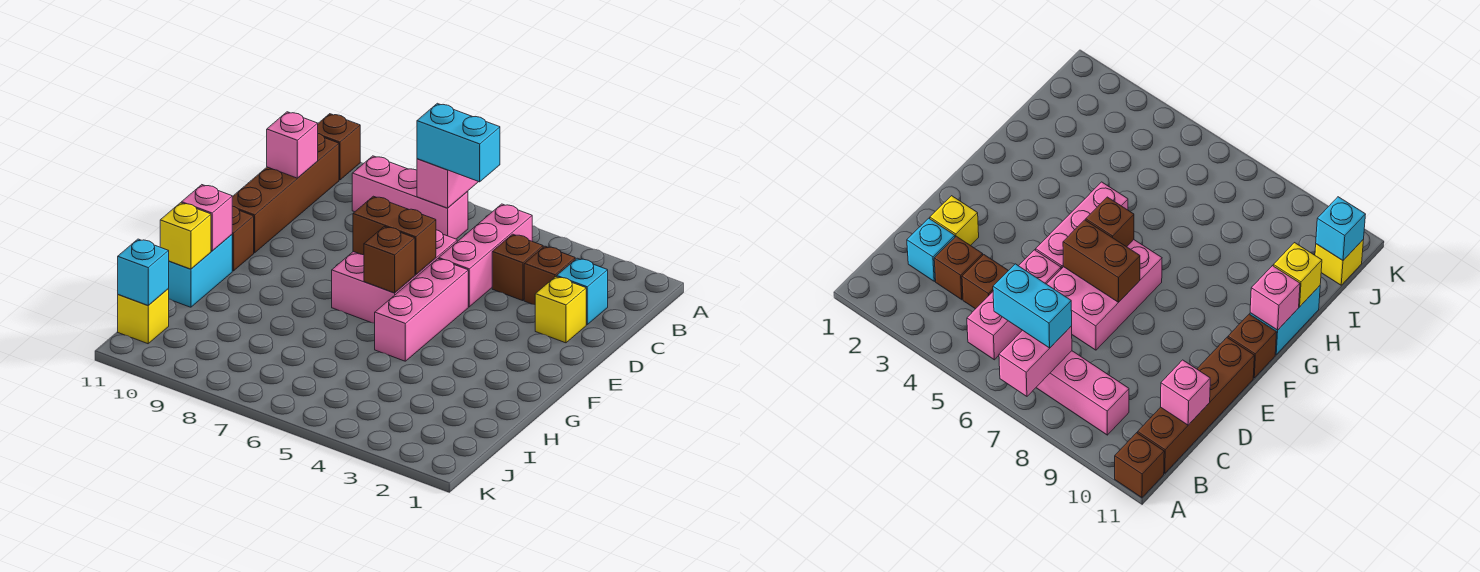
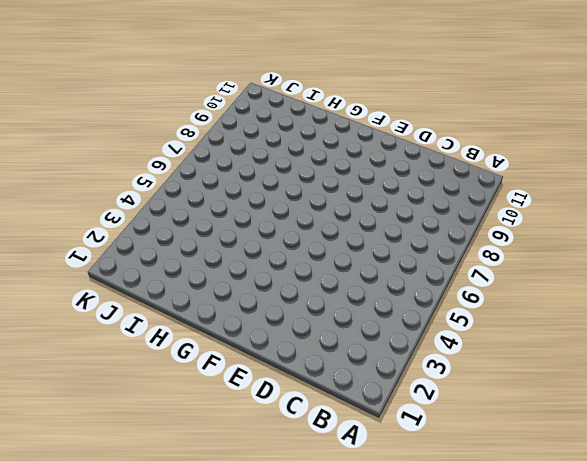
none -> brown brick A11 level 1
none -> pink brick B5:D5 level 1
none -> pink brick B7:B9 level 1

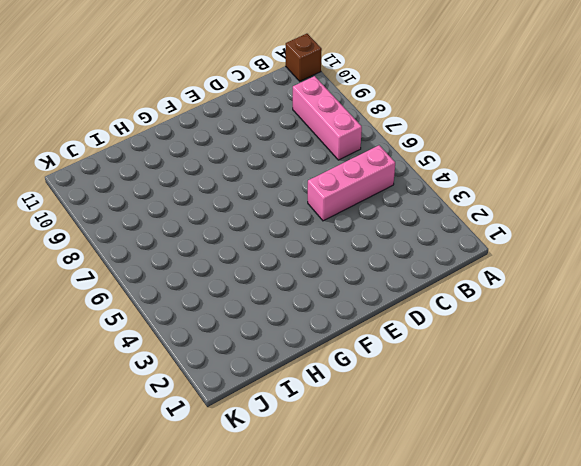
none -> brown brick B11:E11 level 1
none -> cyan brick C2 level 1
none -> brown brick C3 level 1

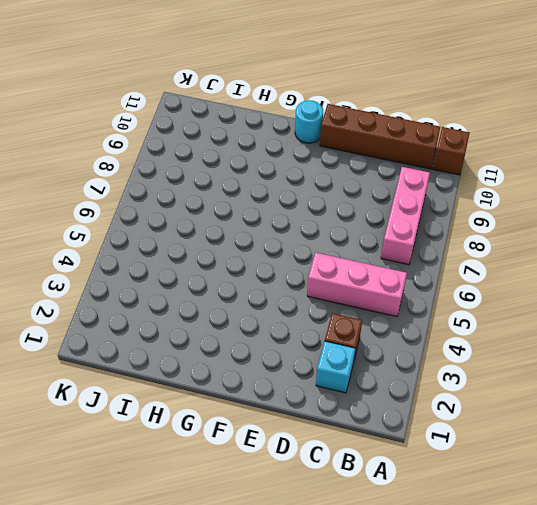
cyan round brick F11 level 1 -> brown brick F11 level 1
none -> brown brick C4 level 1
none -> yellow brick D2 level 1
none -> pink brick D6:F7 level 1

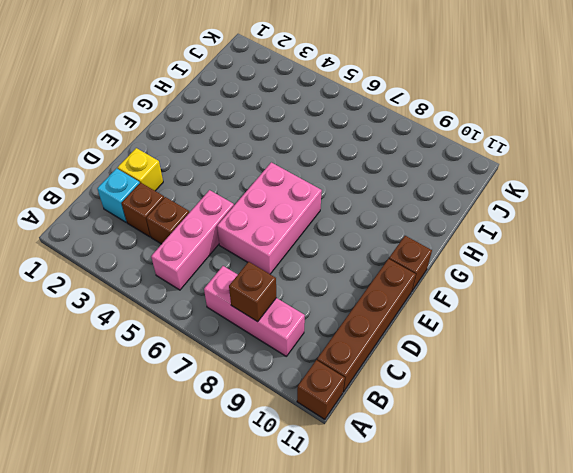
brown brick B8 level 2 -> brown brick F6 level 2
none -> pink brick E5:G5 level 1
none -> cyan brick G11:H11 level 1
none -> yellow brick J11 level 1

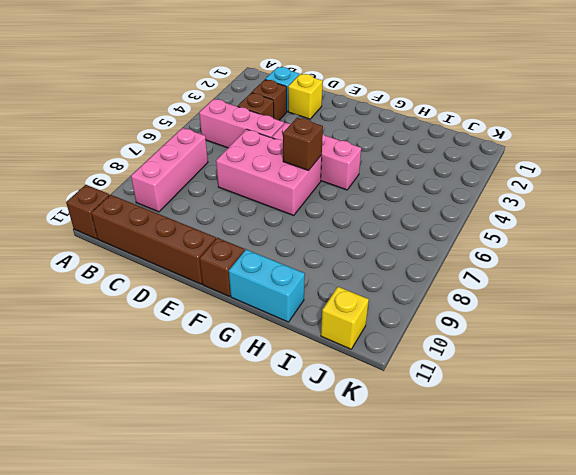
none -> pink brick A7:B7 level 2
none -> pink brick C11 level 2
none -> brown brick E6:E7 level 2

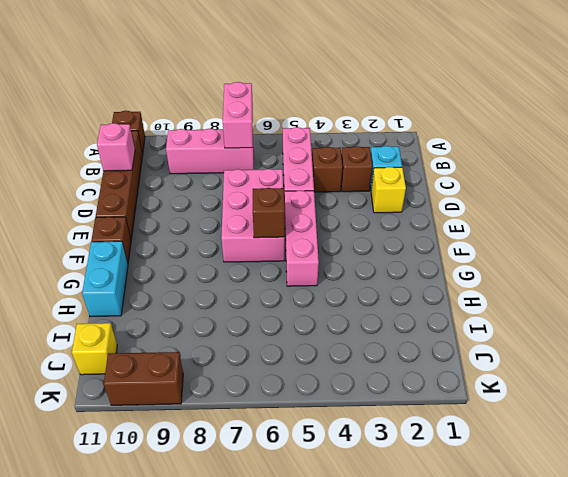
brown brick K9:K10 level 1 -> brown brick E6:E7 level 2
none -> pink brick G11 level 2
none -> yellow brick H11 level 2
none -> cyan brick J11 level 2

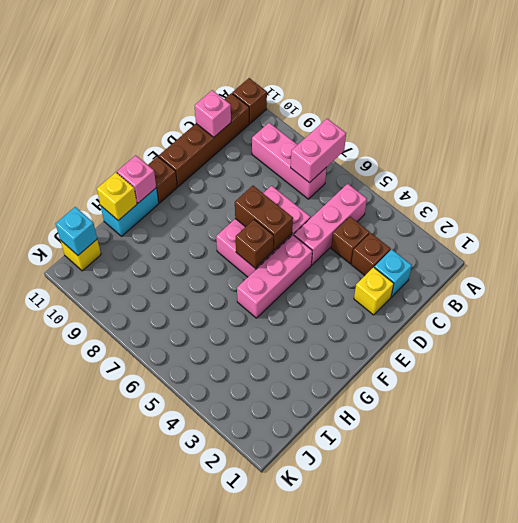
none -> cyan brick B6:B7 level 3

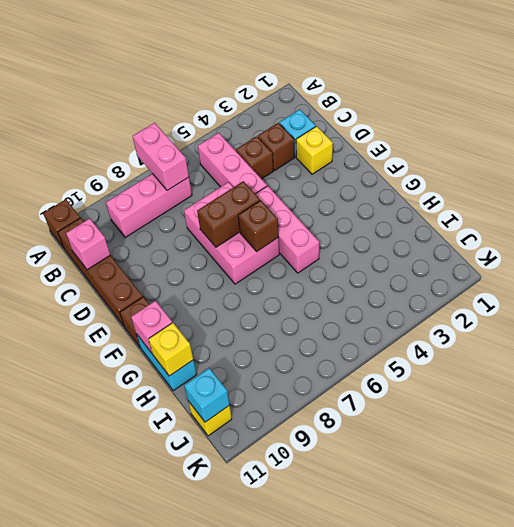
none -> cyan brick B6:B7 level 3

